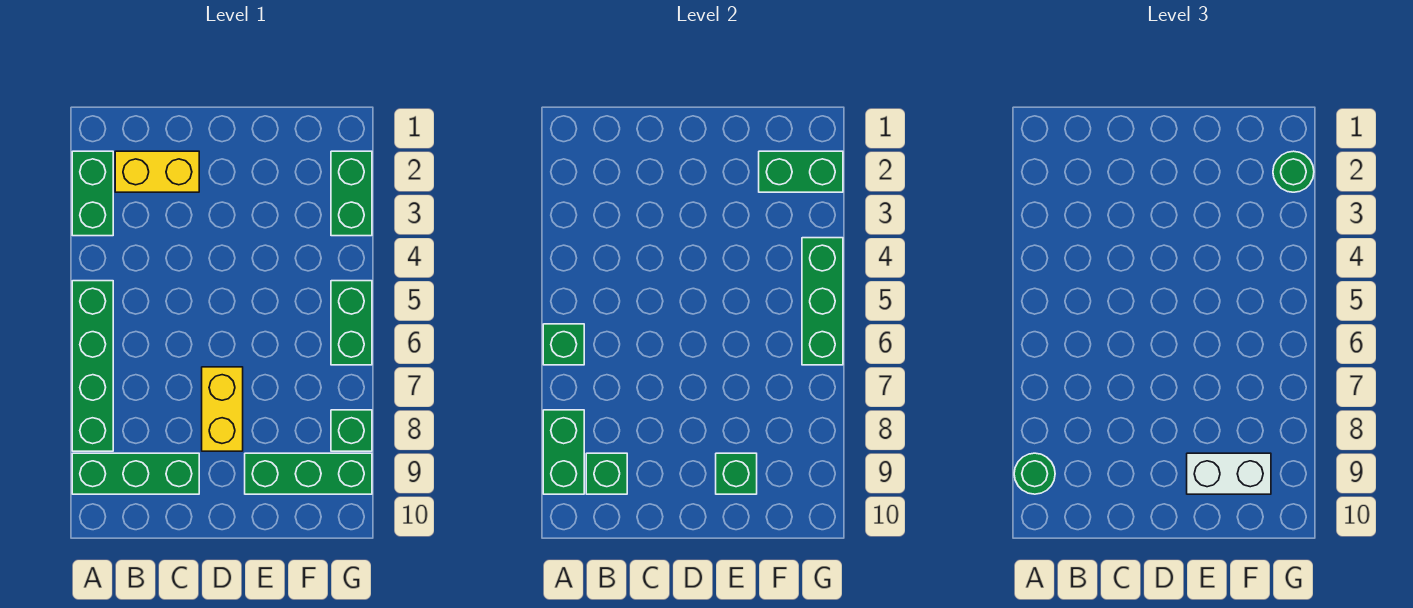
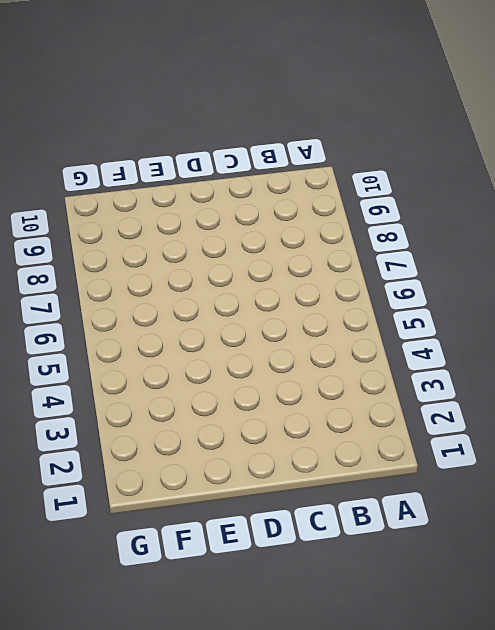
none -> green brick A2:A3 level 1
none -> green brick A5:A8 level 1
none -> green brick A9:C9 level 1

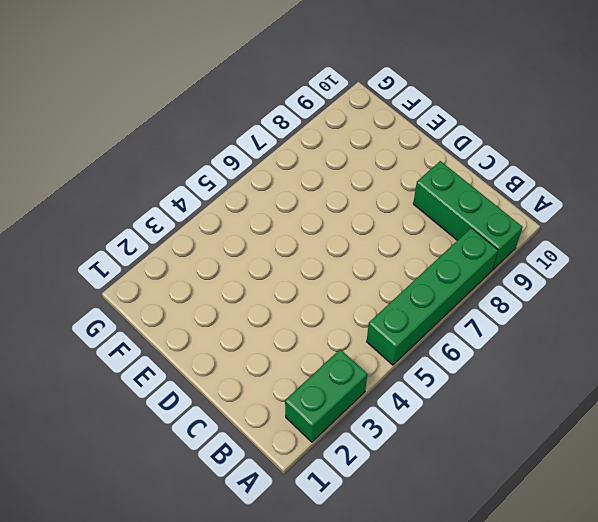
none -> yellow brick B2:C2 level 1
none -> yellow brick D7:D8 level 1
none -> green brick E9:G9 level 1

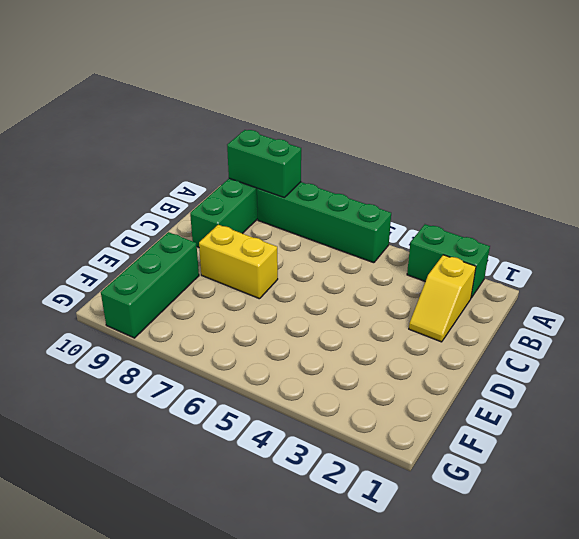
yellow slope B2:C2 level 1 top B -> yellow brick B2:C2 level 1
none -> green brick G2:G3 level 1
none -> green brick G5:G6 level 1
none -> green brick G8 level 1

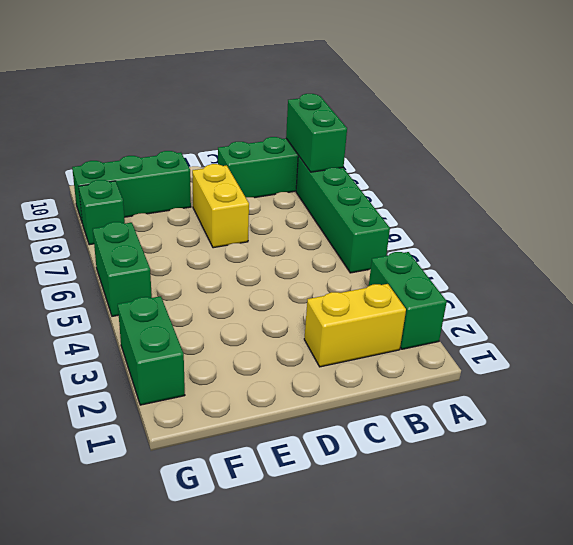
none -> green brick A6 level 2
none -> green brick B9 level 2
none -> green brick E9 level 2

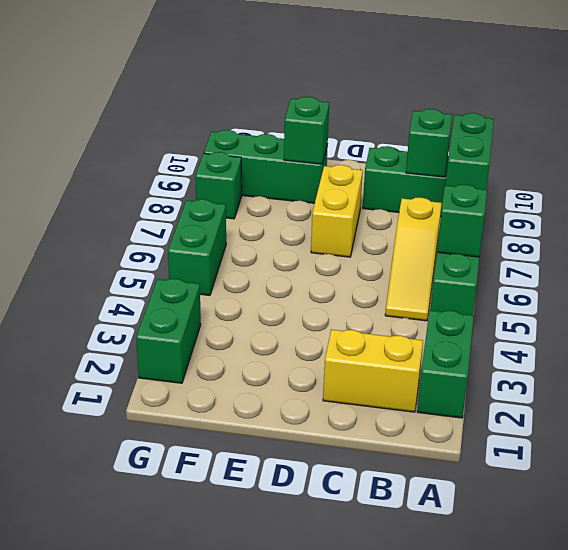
yellow slope B5:B7 level 1 top 7 -> none
none -> green brick F2:G2 level 2
none -> green brick G4:G6 level 2
none -> green round brick A9 level 3

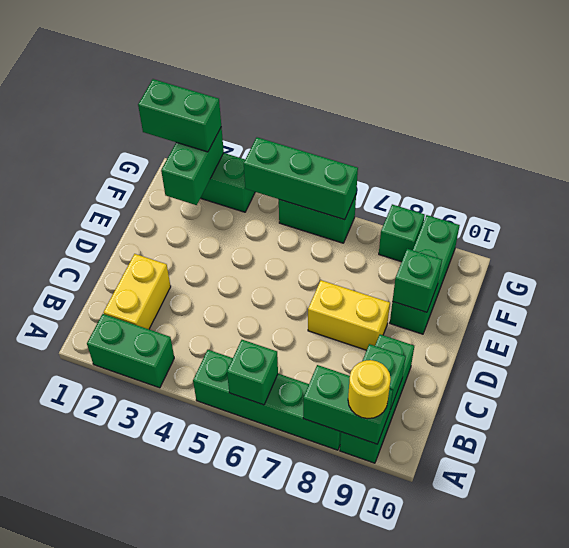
yellow round brick A9 level 3 -> green round brick A9 level 3
green brick G1:G2 level 3 -> green round brick G2 level 3
none -> white brick E9:F9 level 3

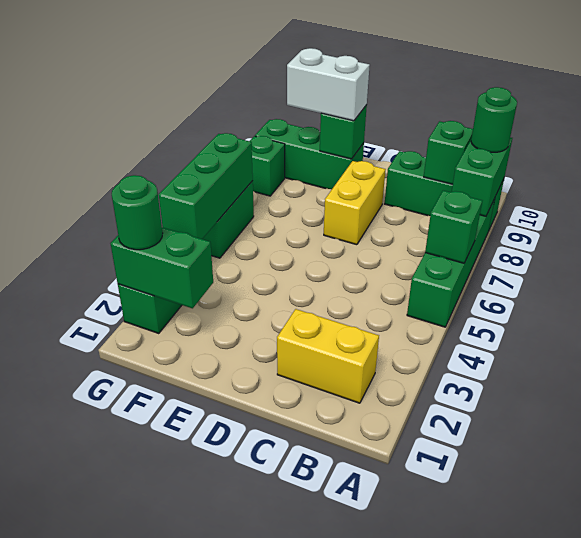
none -> green brick A2:A3 level 1

